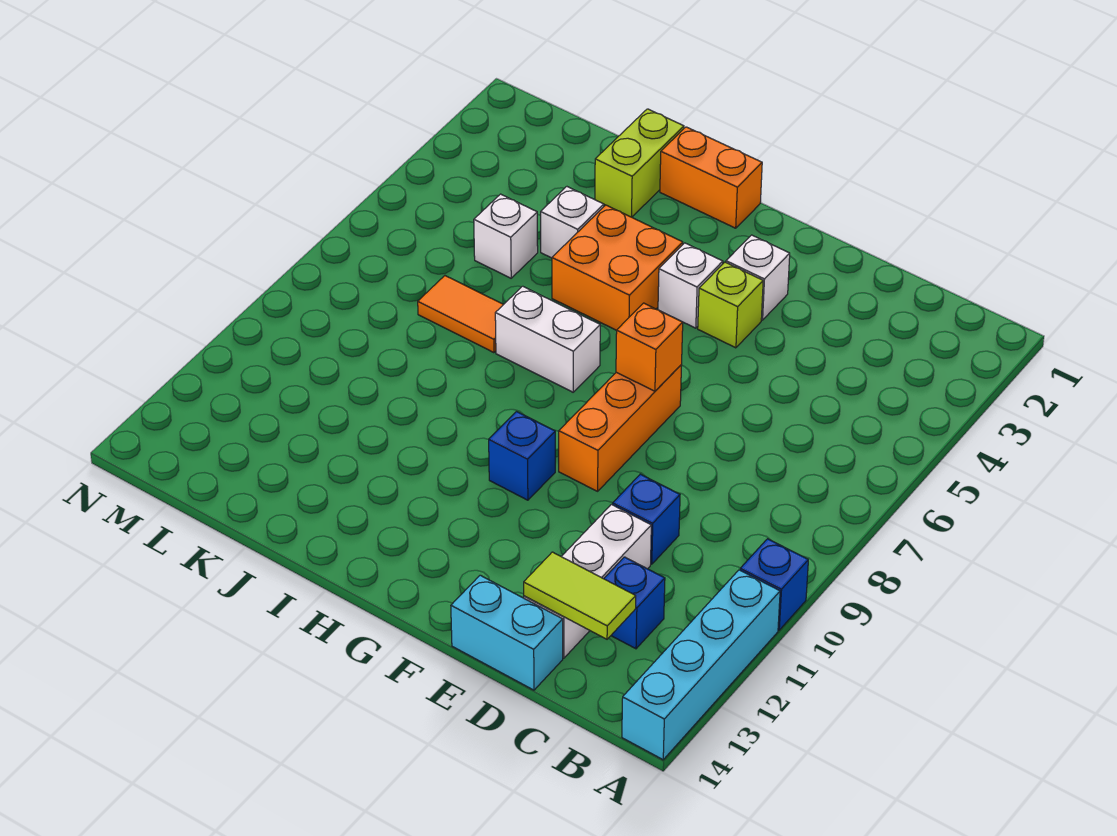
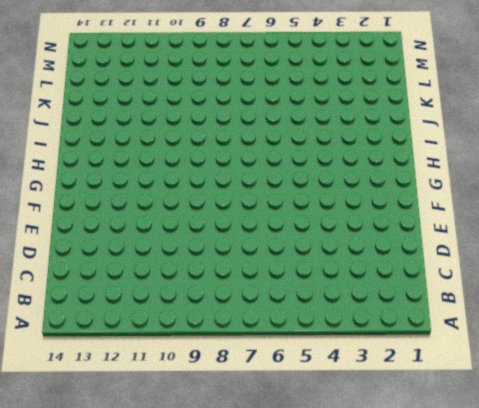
none -> blue brick A10 level 1
none -> cyan brick A11:A14 level 1
none -> blue brick C12 level 1

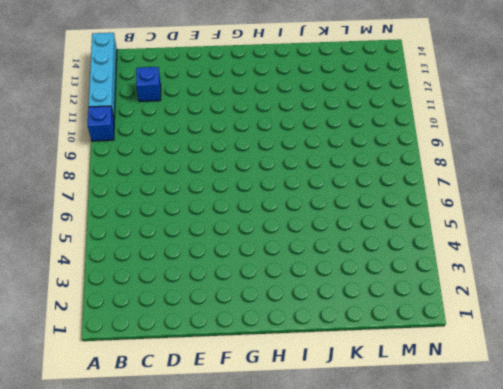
none -> blue brick D10 level 1
none -> white brick D11:D13 level 1
none -> cyan brick D14:E14 level 1

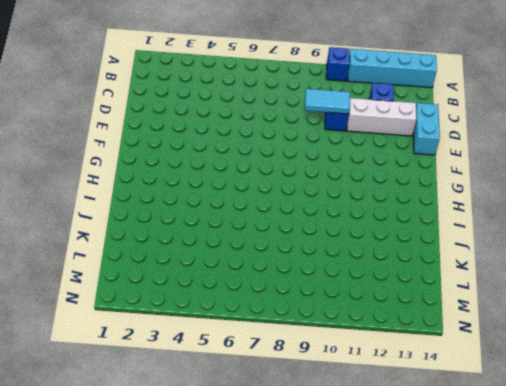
cyan tile D9:D10 level 2 -> none
none -> white brick F3 level 1
none -> lime brick F4 level 1
none -> orange brick F7:F9 level 1

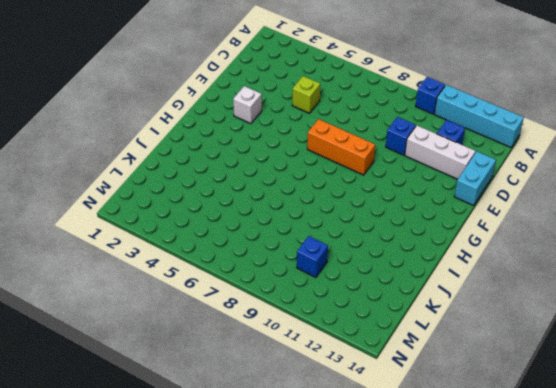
lime brick D5 level 1 -> lime brick F4 level 1
blue brick L10 level 1 -> blue brick G10 level 1
none -> white brick G4 level 1
none -> orange brick H1:I1 level 1
none -> orange brick H4:I5 level 1

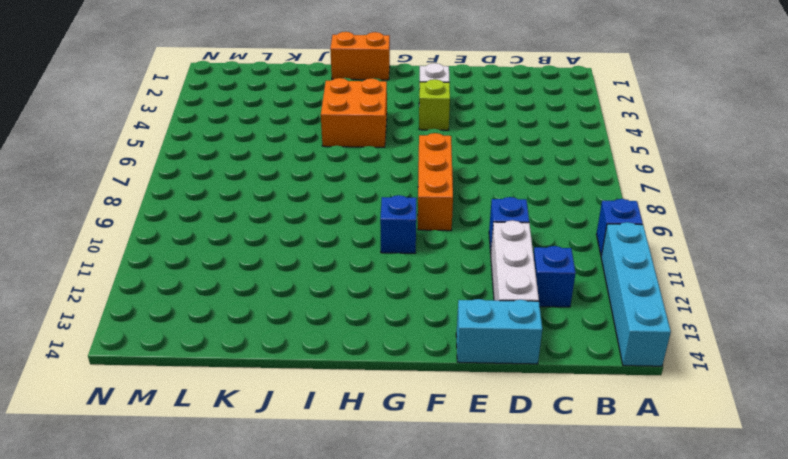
none -> white brick G4 level 1
none -> white brick H7:I7 level 1
none -> lime brick J1:J2 level 1

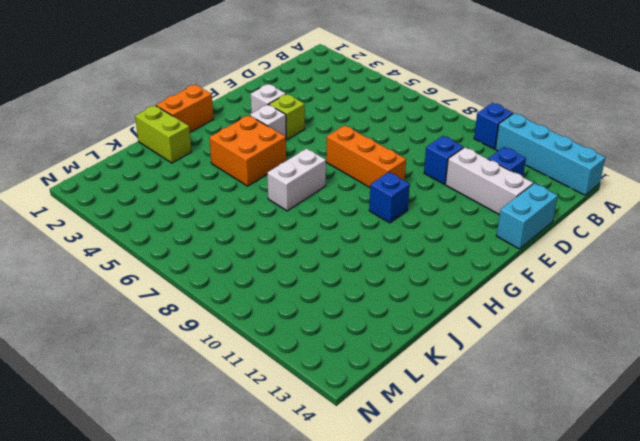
none -> white brick J4 level 1
none -> orange tile J7:K7 level 1
none -> white brick K5 level 1

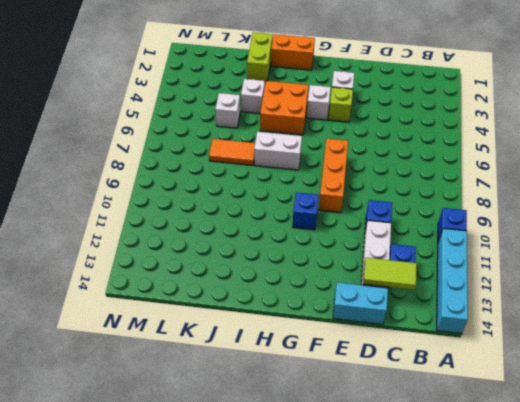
none -> orange brick F7 level 2

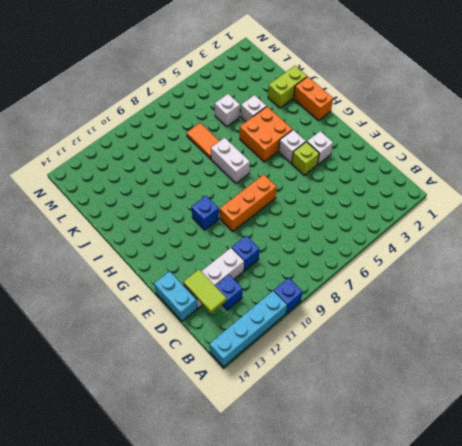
none -> orange brick F7 level 2

